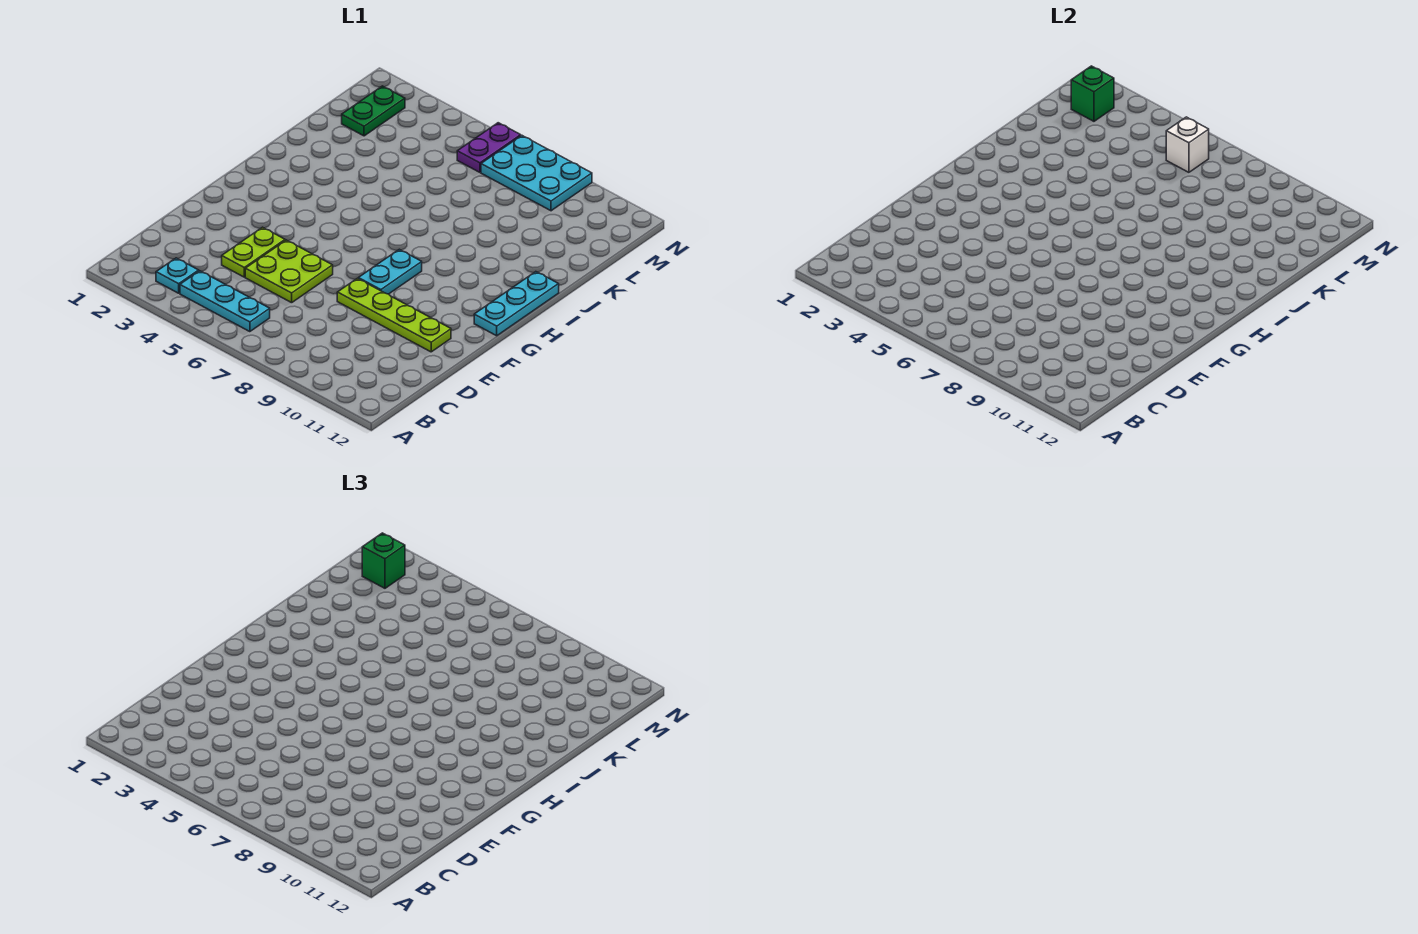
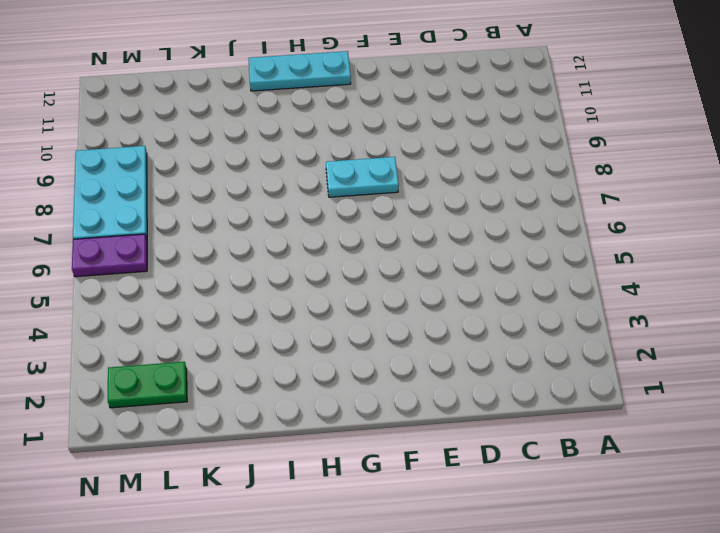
none -> cyan plate B3 level 1
none -> cyan plate B4:B6 level 1
none -> lime plate D4:E4 level 1

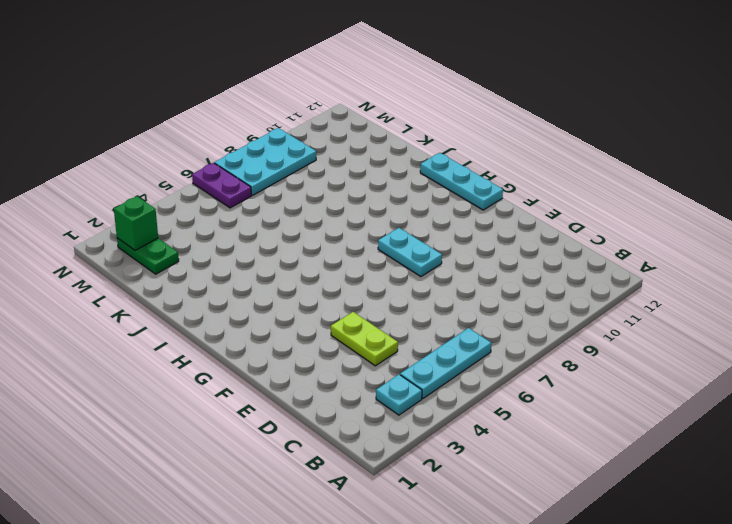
none -> lime plate D5:E6 level 1
none -> lime plate E8:E11 level 1
none -> white brick M6 level 2

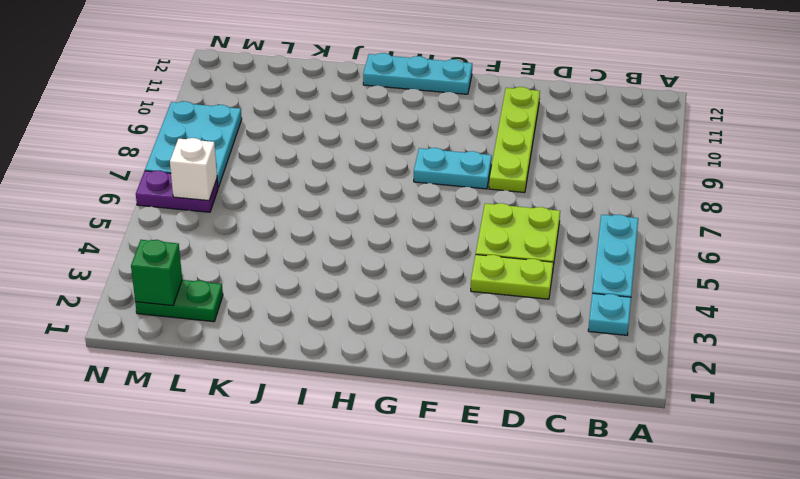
none -> green brick M2 level 3

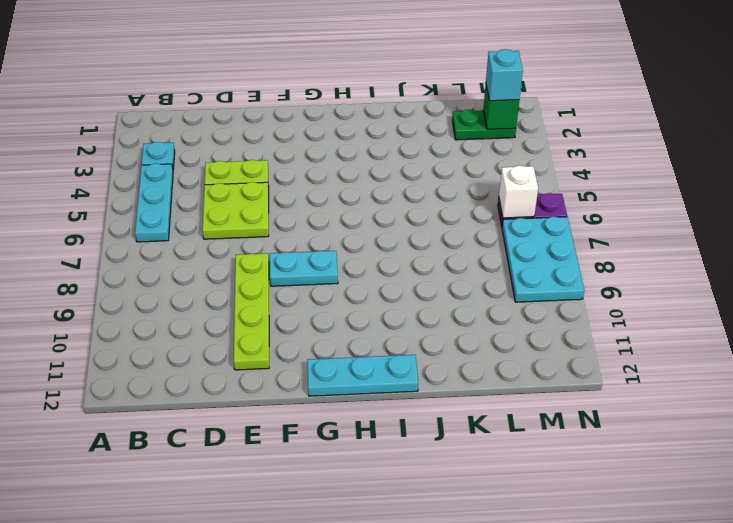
cyan brick M2 level 3 -> green brick M2 level 3

